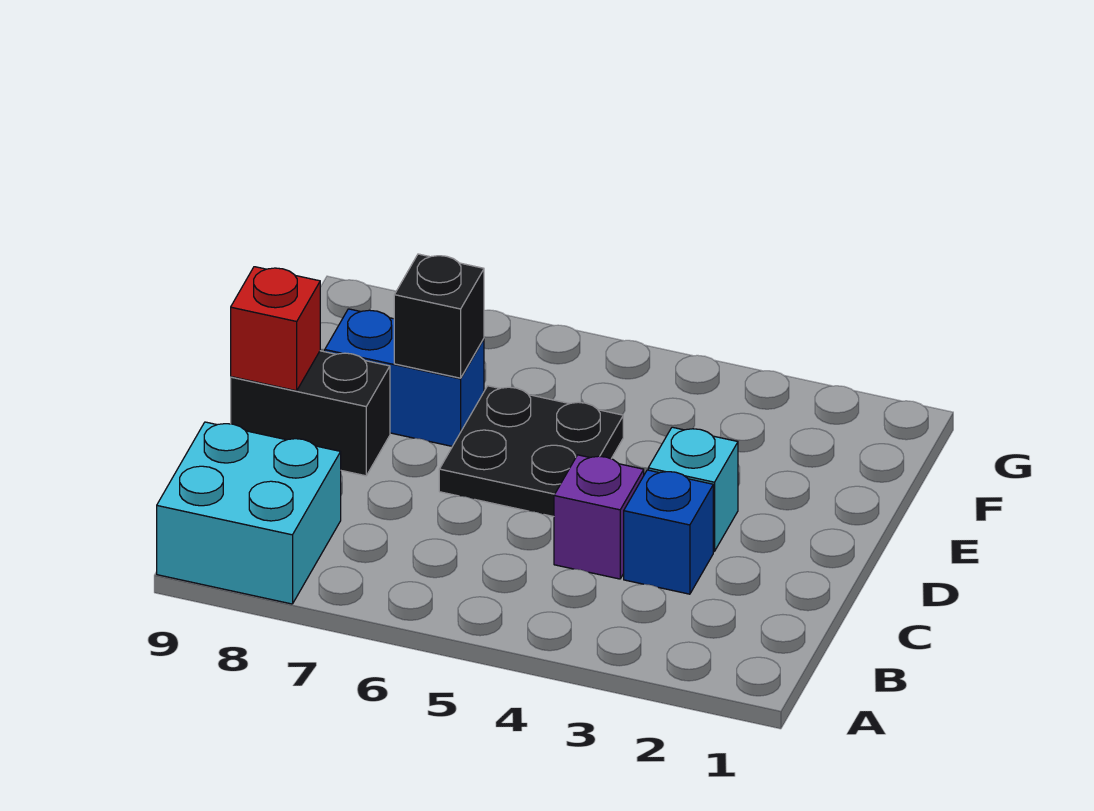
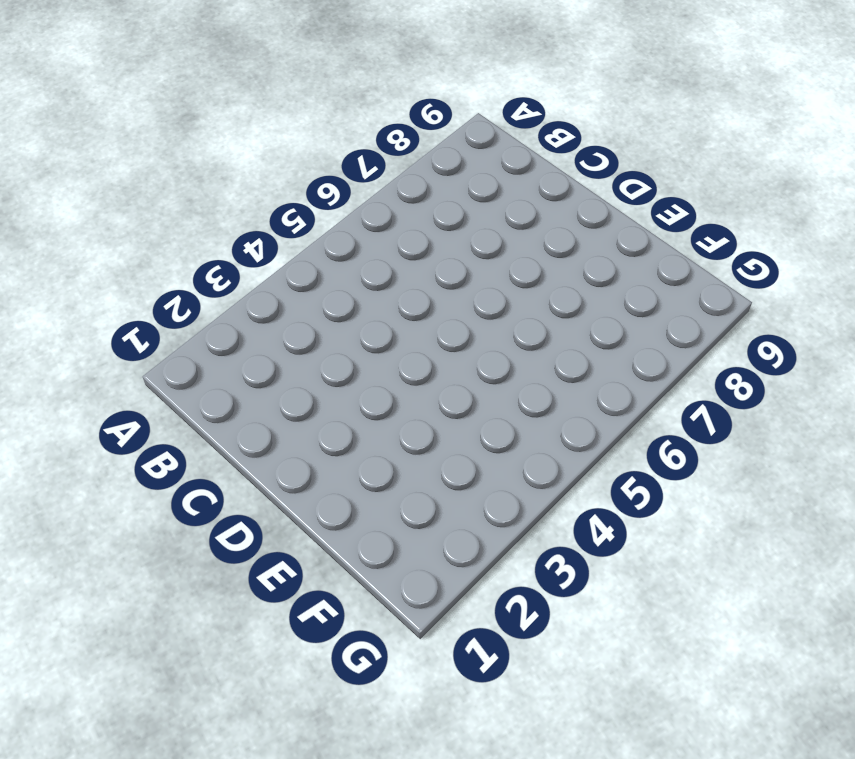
none -> cyan brick A8:B9 level 1
none -> blue brick C3 level 1

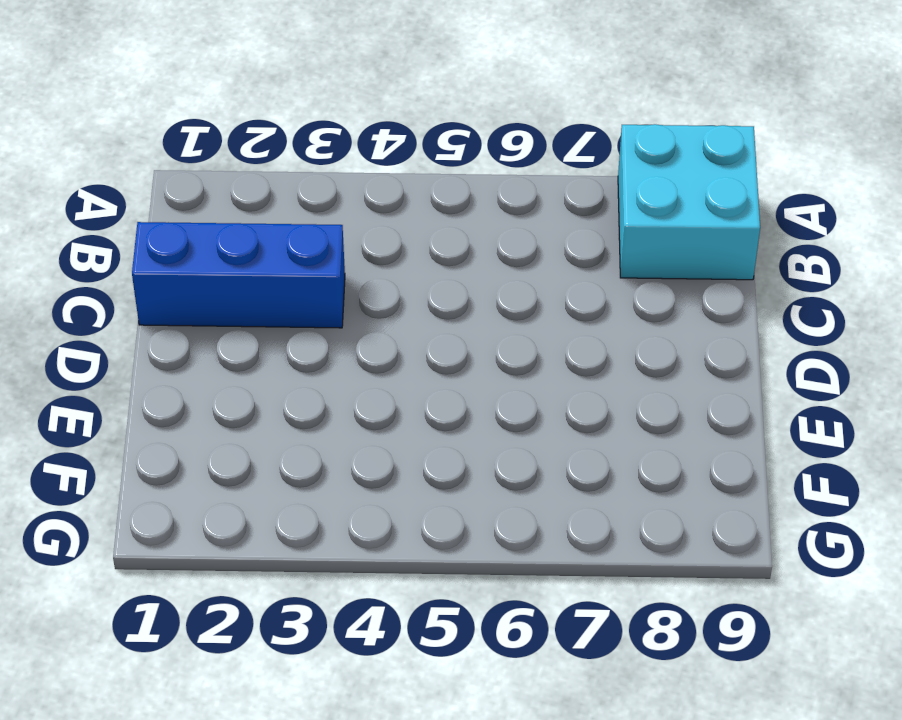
blue brick C1:C3 level 1 -> blue brick C3 level 1
none -> purple brick C4 level 1
none -> cyan brick D3 level 1

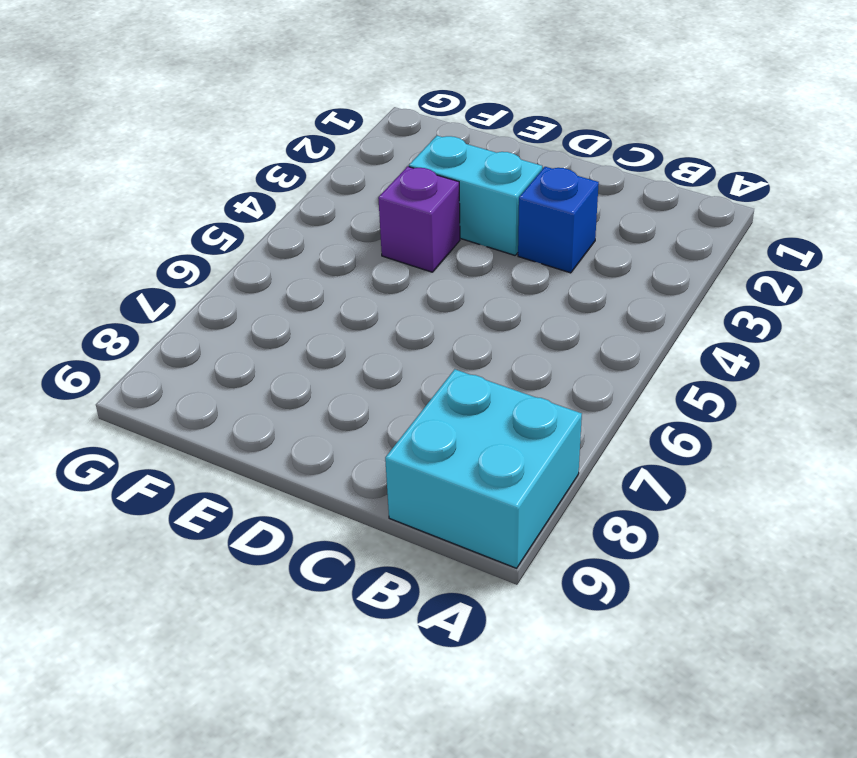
cyan brick D3:E3 level 1 -> cyan brick D3 level 1
purple brick E4 level 1 -> purple brick C4 level 1
none -> black plate D5:E6 level 1
none -> black brick D8:D9 level 1

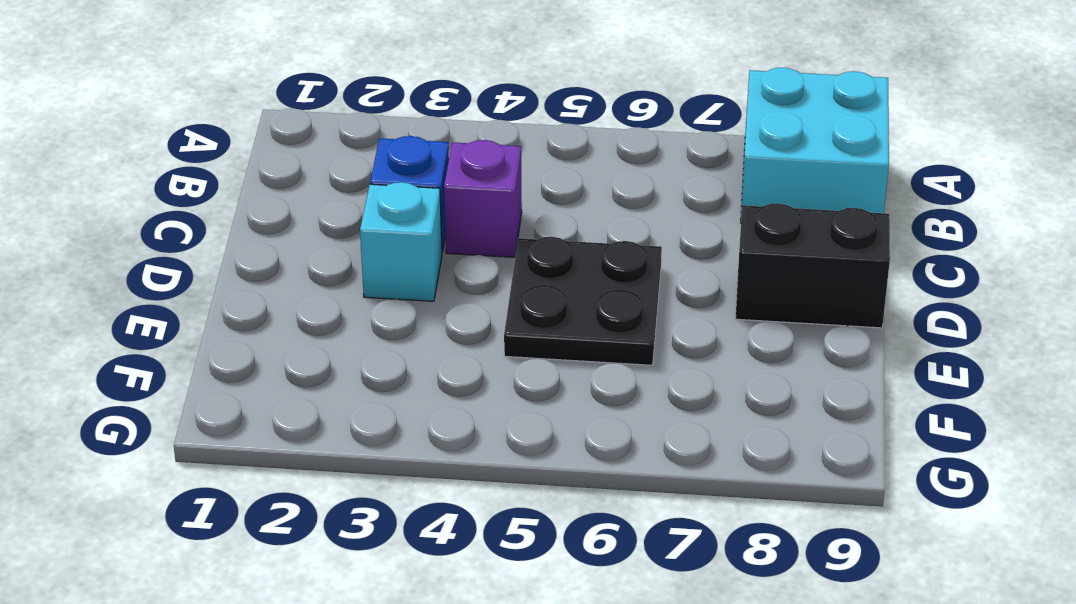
none -> blue brick E7:E8 level 1
none -> red brick D9 level 2

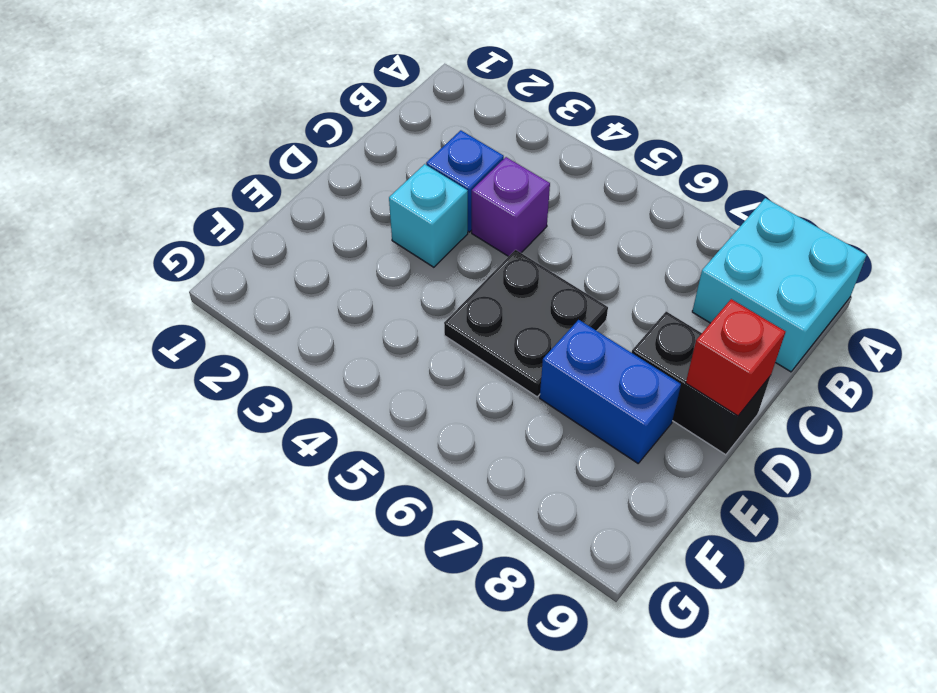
none -> black brick E7 level 2

